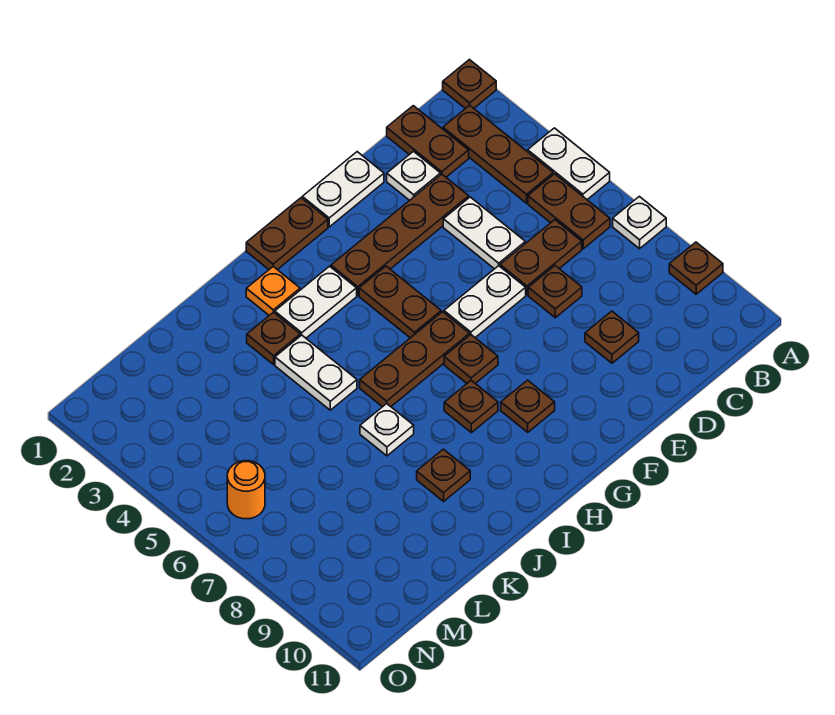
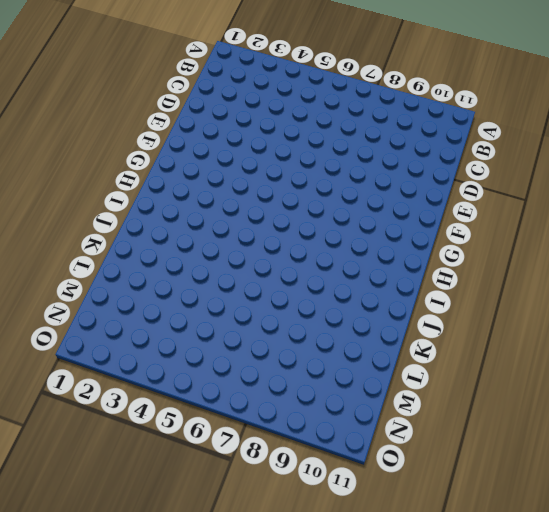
none -> brown plate A1 level 1
none -> white plate A4:A5 level 1
none -> white plate A7 level 1

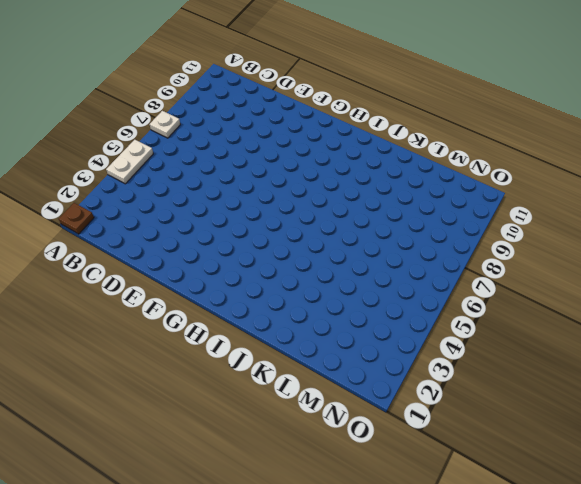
none -> brown plate A9 level 1
none -> brown plate B2:B4 level 1
none -> brown plate B5:B6 level 1

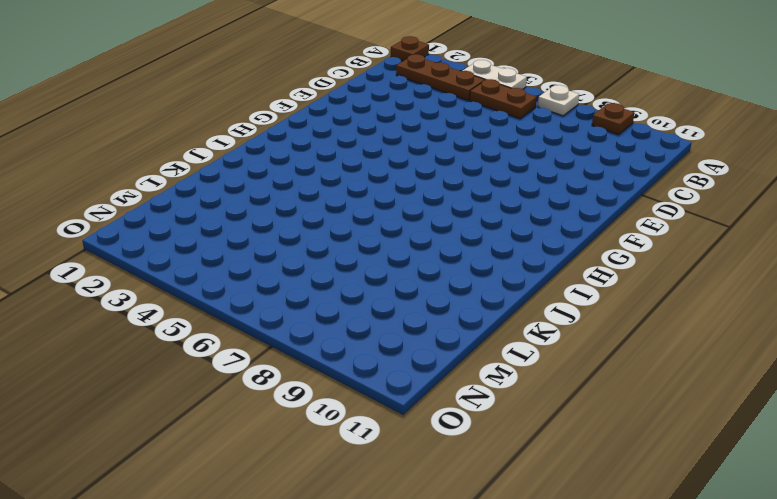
none -> brown plate C1:C2 level 1
none -> brown plate C6:D6 level 1
none -> white plate D2 level 1

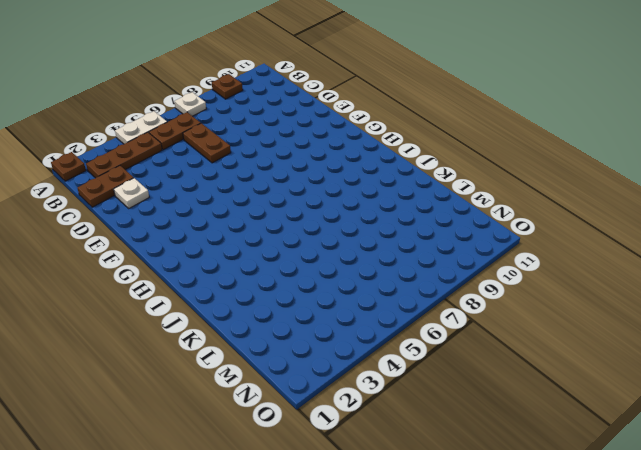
none -> brown plate D3:G3 level 1
none -> white plate D4:D5 level 1
none -> brown plate D7 level 1

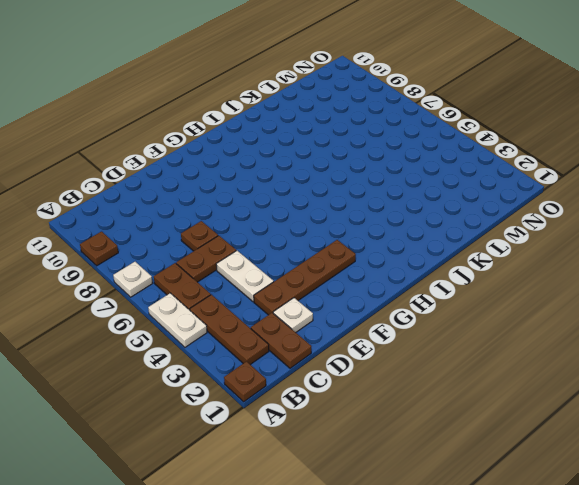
none -> brown plate D9 level 1
none -> white plate E1:F1 level 1
none -> white plate E6:F6 level 1

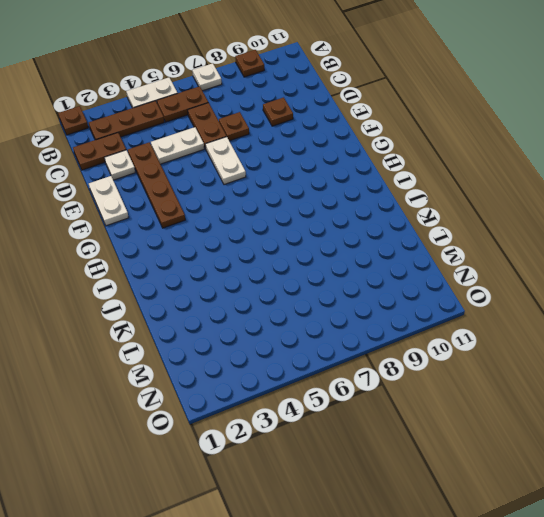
none -> brown plate G1:H1 level 1
none -> brown plate G4:G5 level 1
none -> brown plate G6:I6 level 1

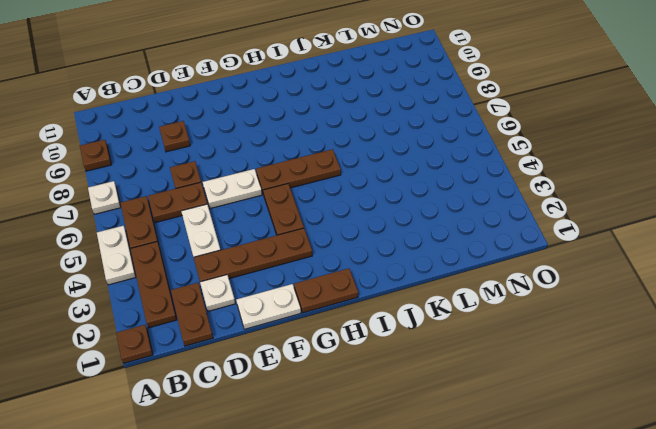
none -> brown plate G7 level 1
none -> brown plate G9 level 1
none -> white plate H3:I3 level 1

